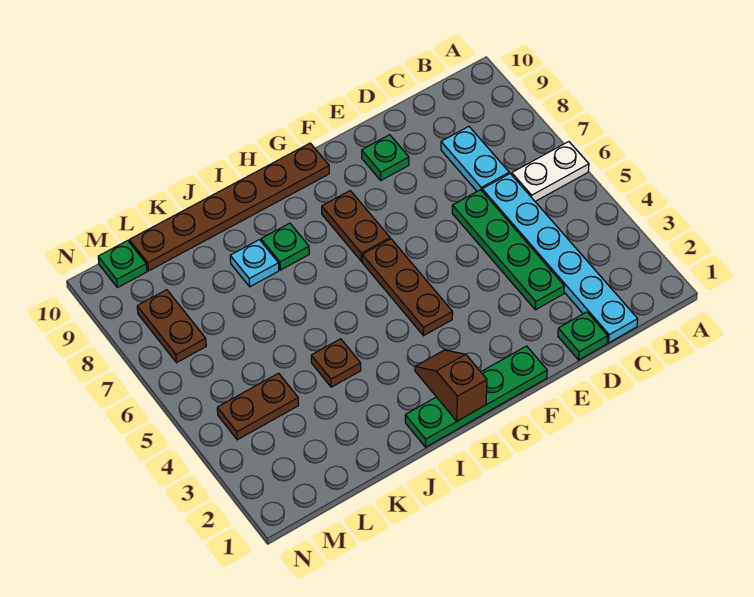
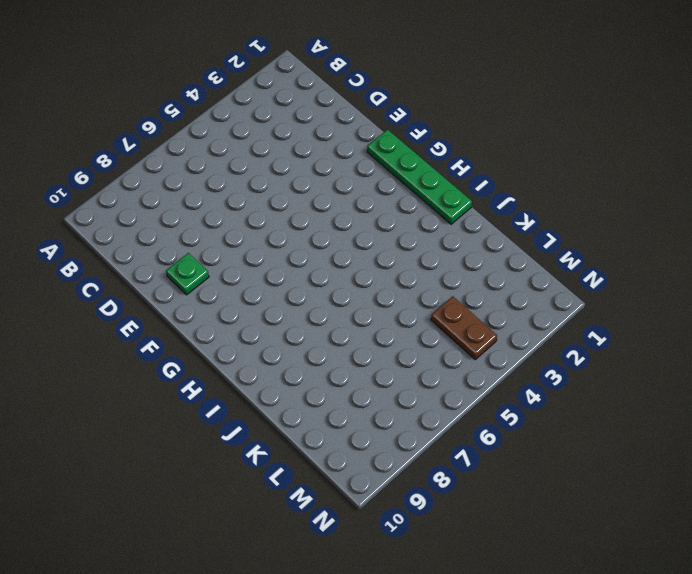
none -> white plate A6:B6 level 1
none -> cyan plate C1:C6 level 1
none -> cyan plate C7:C8 level 1

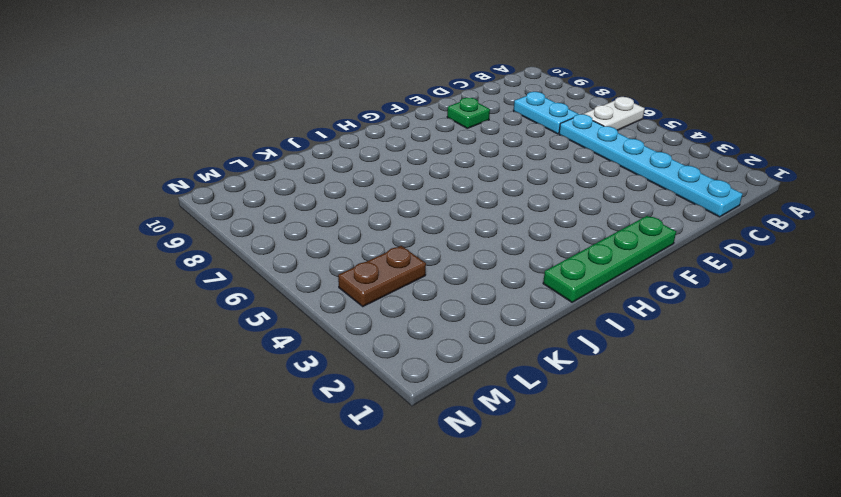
none -> green plate D1 level 1
none -> green plate D3:D6 level 1
none -> brown plate G4:G6 level 1

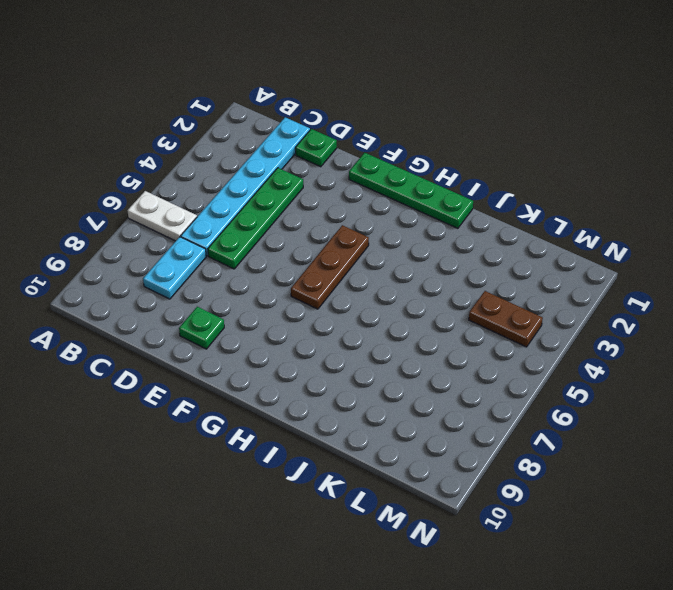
none -> brown plate G7:G8 level 1
none -> brown plate G10:L10 level 1
none -> green plate I8 level 1

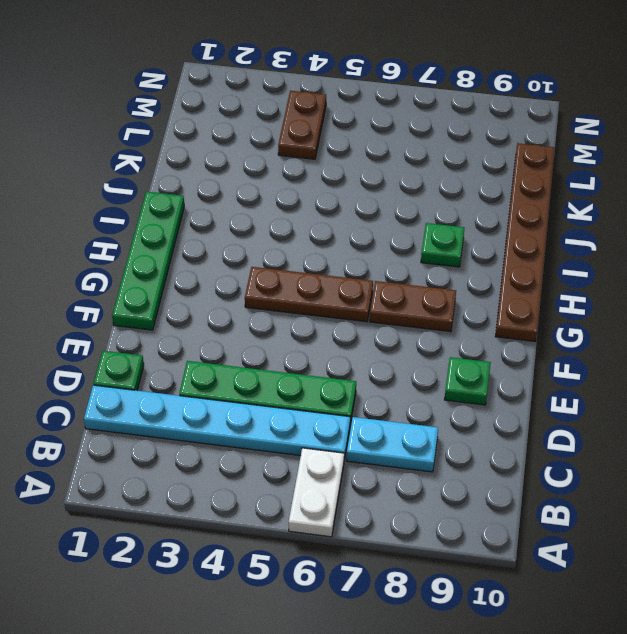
none -> brown plate J4 level 1
none -> cyan plate J8 level 1
none -> brown plate M7:M8 level 1

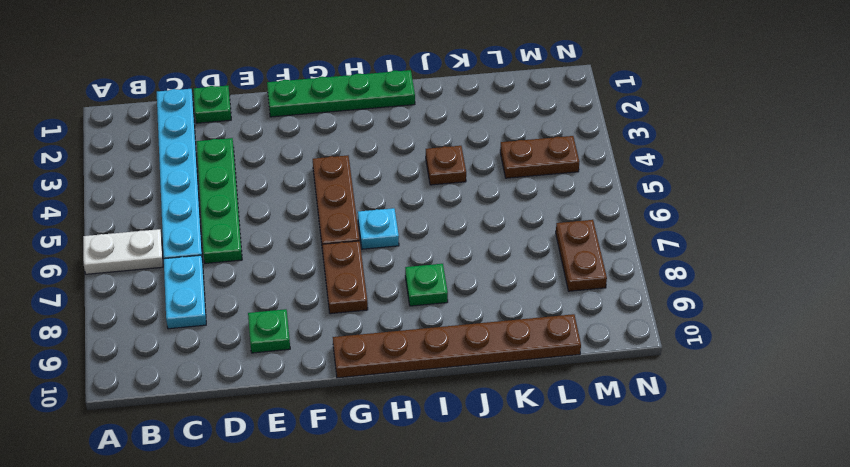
cyan plate H6 level 1 -> cyan plate J8 level 1
none -> green plate M10 level 1
none -> brown slope H1:H2 level 2 top 1

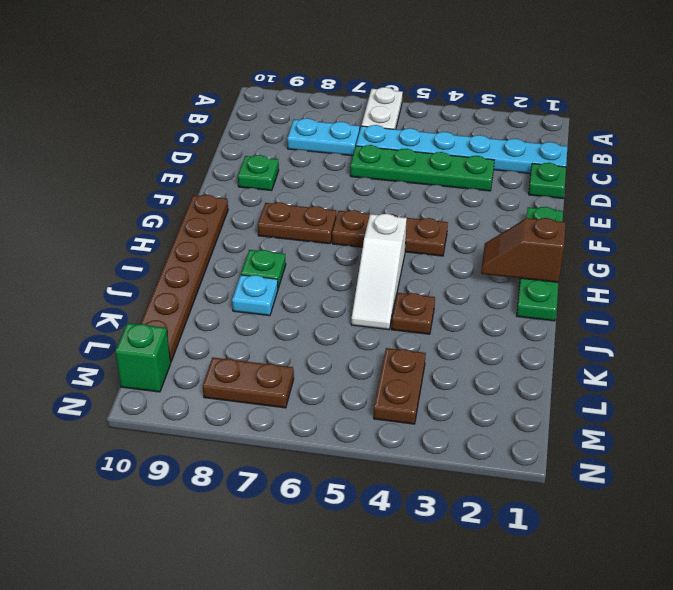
white slope H5:J5 level 1 top H -> none
green brick M10 level 1 -> green plate M10 level 1

